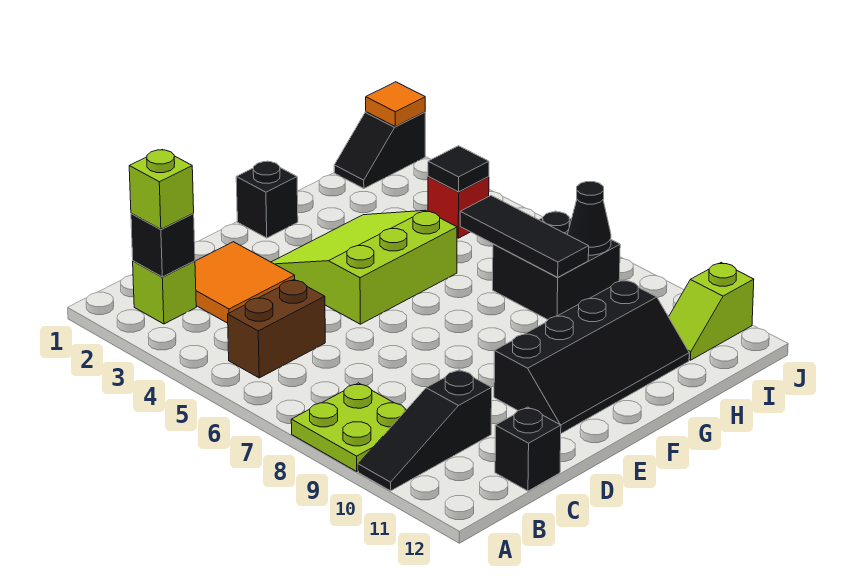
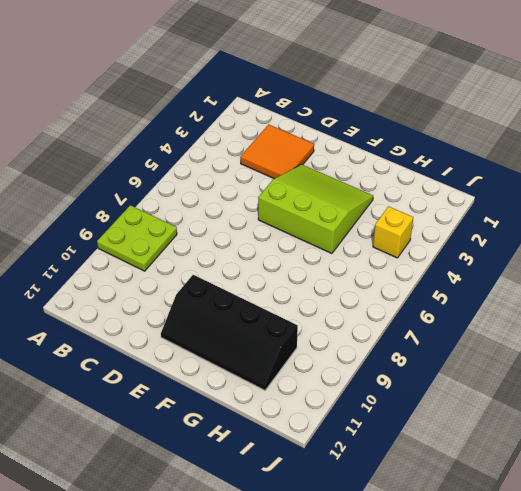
yellow brick I4 level 1 -> red brick I4 level 1
none -> black slope A10:C10 level 1 top C
none -> lime brick B2 level 1
none -> brown brick B5:C5 level 1

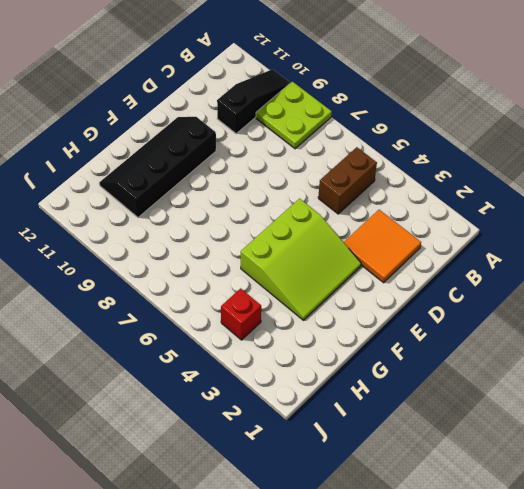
none -> lime brick B2 level 1
none -> black brick C12 level 1
none -> black brick F1 level 1

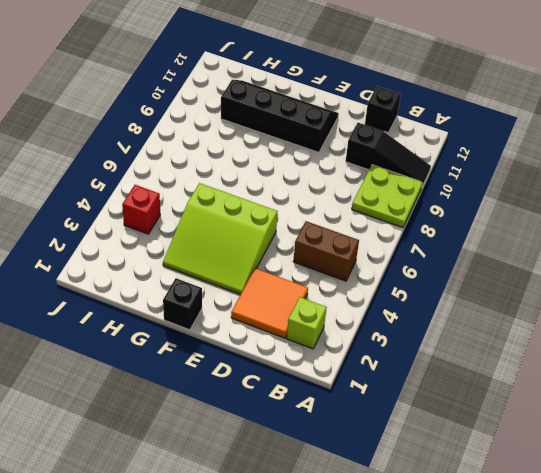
none -> black brick H7:I8 level 1
none -> black slope I1:J1 level 1 top J
none -> lime slope I11:J11 level 1 top J

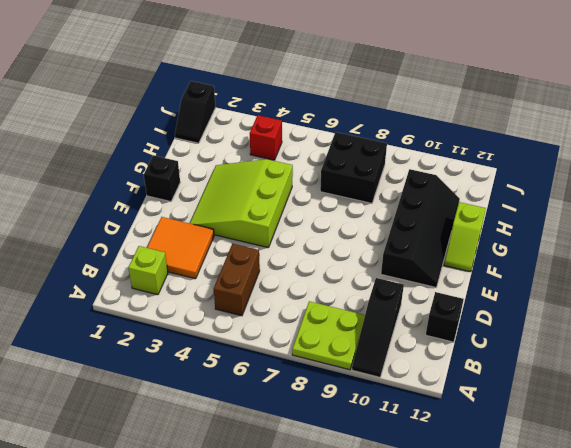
lime slope F12:G12 level 1 top G -> lime slope I11:J11 level 1 top J
none -> black brick B2 level 2
none -> black tile H6:H8 level 2
none -> black tile I4 level 2

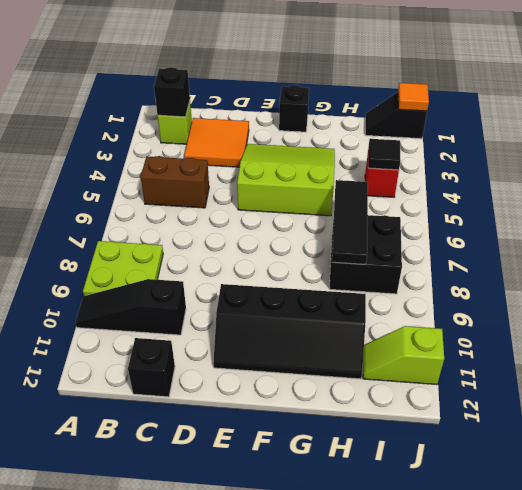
none -> black cone I8 level 2
none -> lime brick B2 level 3

